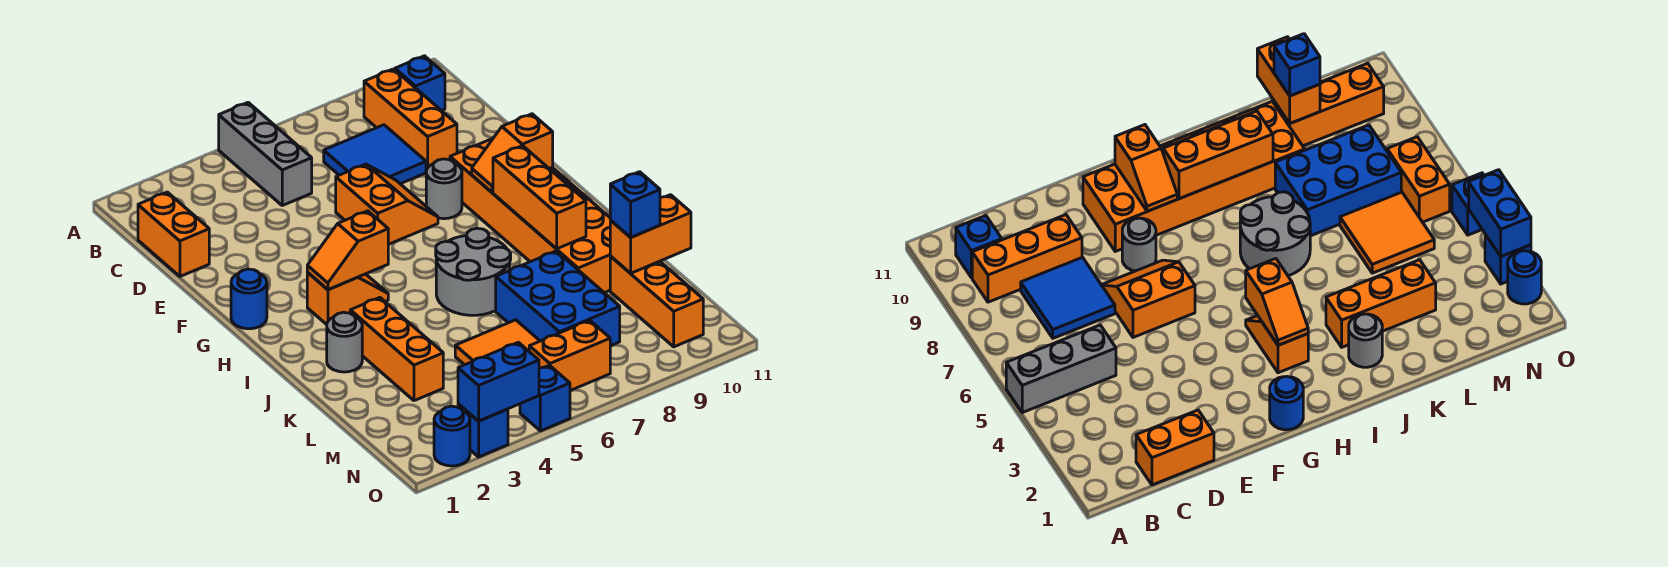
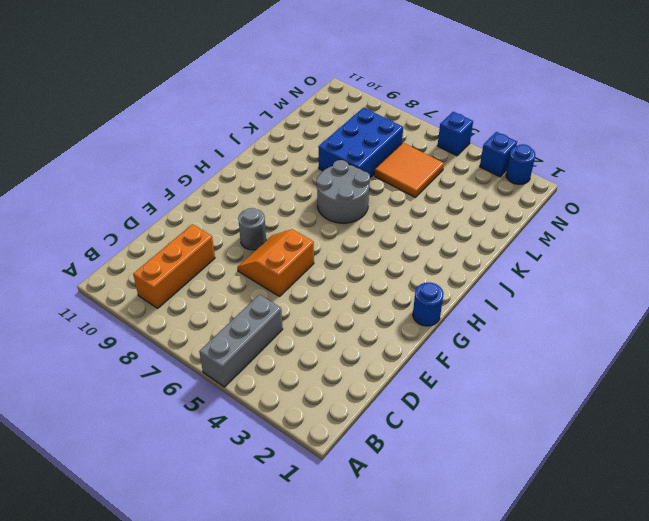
none -> blue brick B10 level 1
none -> orange brick C1:D1 level 1
none -> blue tile C7:D8 level 1

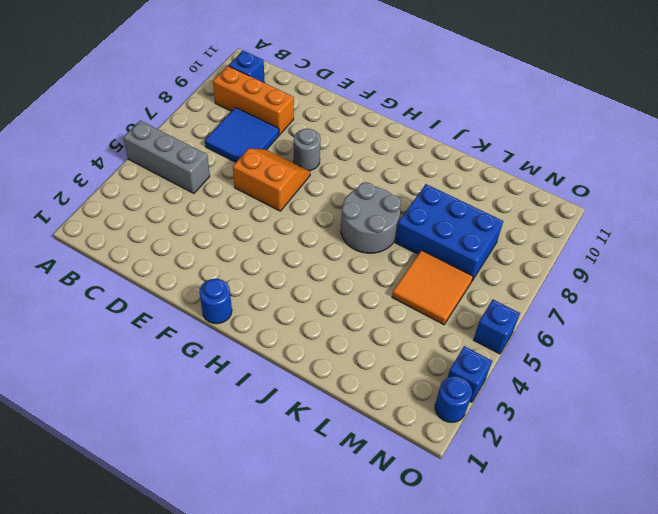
none -> orange brick C1:D1 level 1
none -> orange brick F9:K10 level 1
none -> orange slope H3:H4 level 1 top 3

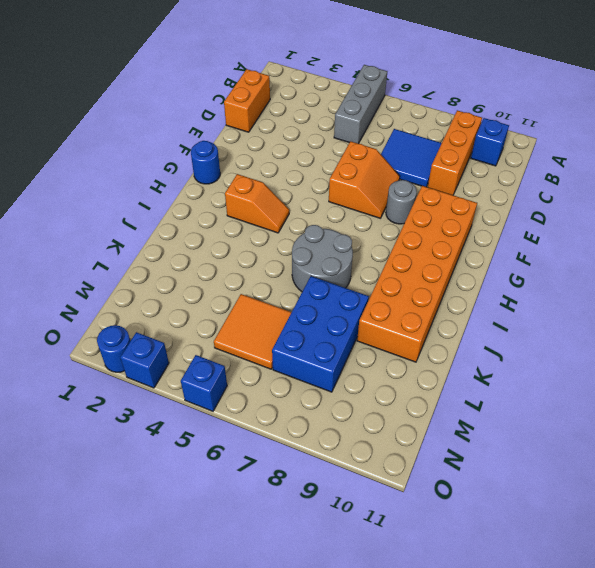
none -> grey round brick J2 level 1
none -> orange brick J3:L3 level 1
none -> orange brick L10:N10 level 1

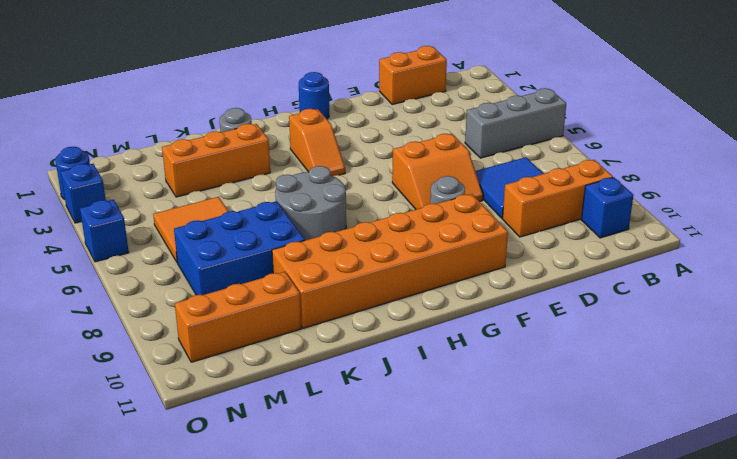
none -> orange brick N6:N7 level 1
none -> orange slope G9:G10 level 2 top 10
none -> orange slope H3:H4 level 2 top 4

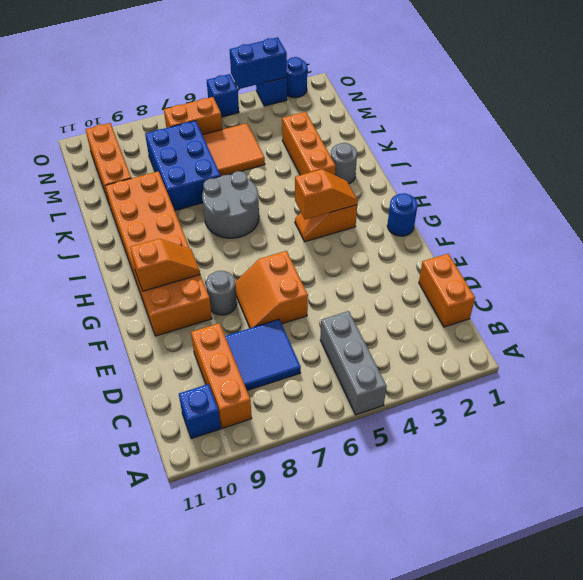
none -> orange brick H9:J9 level 2
none -> orange brick L10:L11 level 2
none -> blue brick L10 level 3

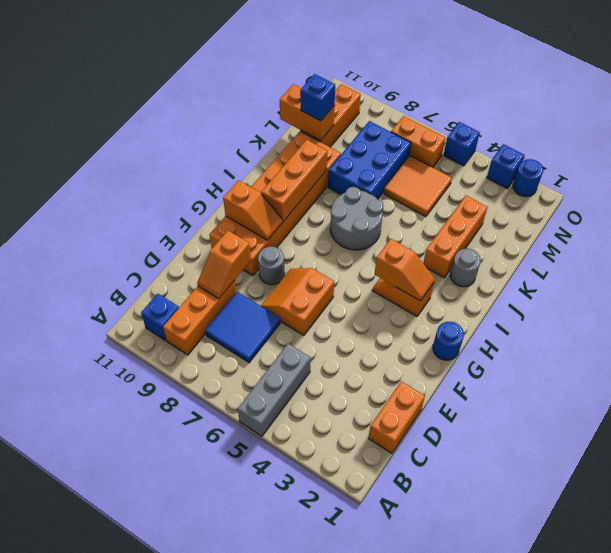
orange slope D9:E9 level 2 top E -> none
none -> blue brick O3:O4 level 2

